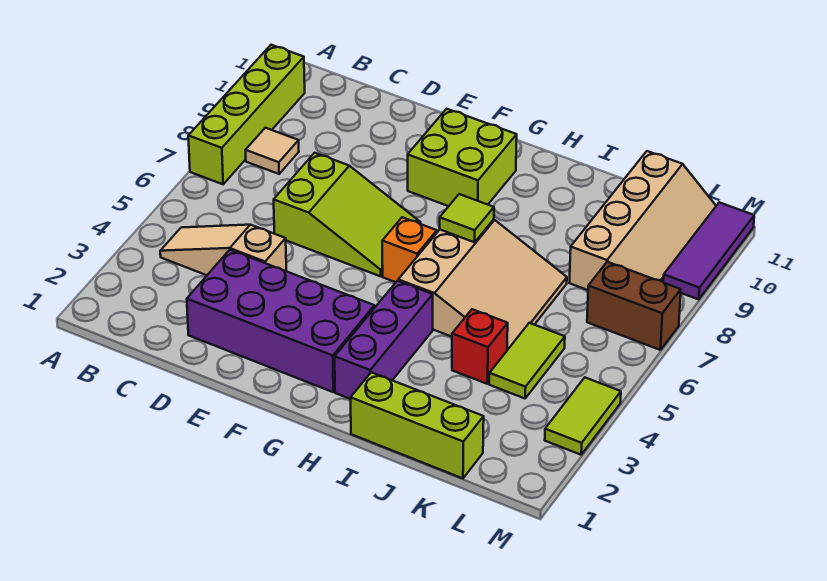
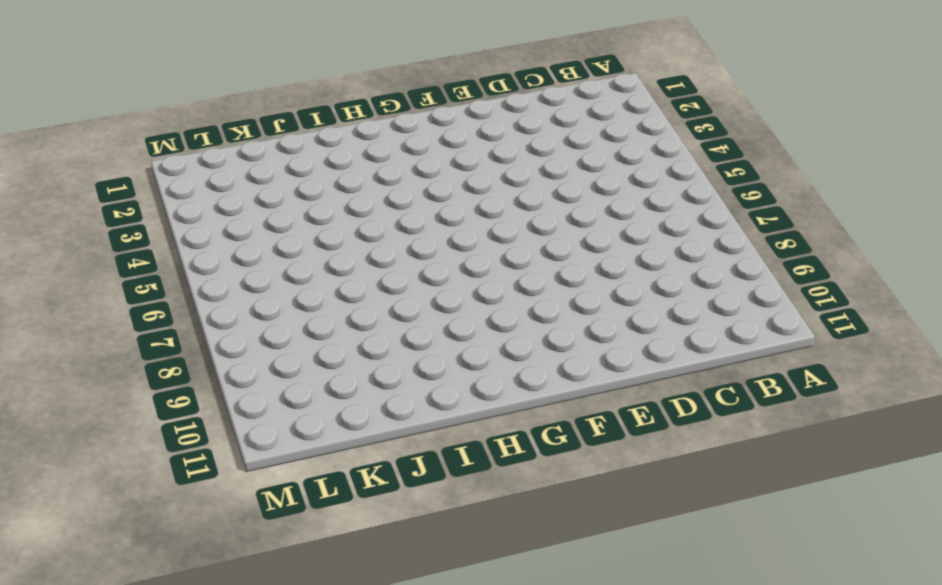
none -> lime brick A7:A10 level 1
none -> tan slope B4:D4 level 1 top D
none -> tan tile B8 level 1

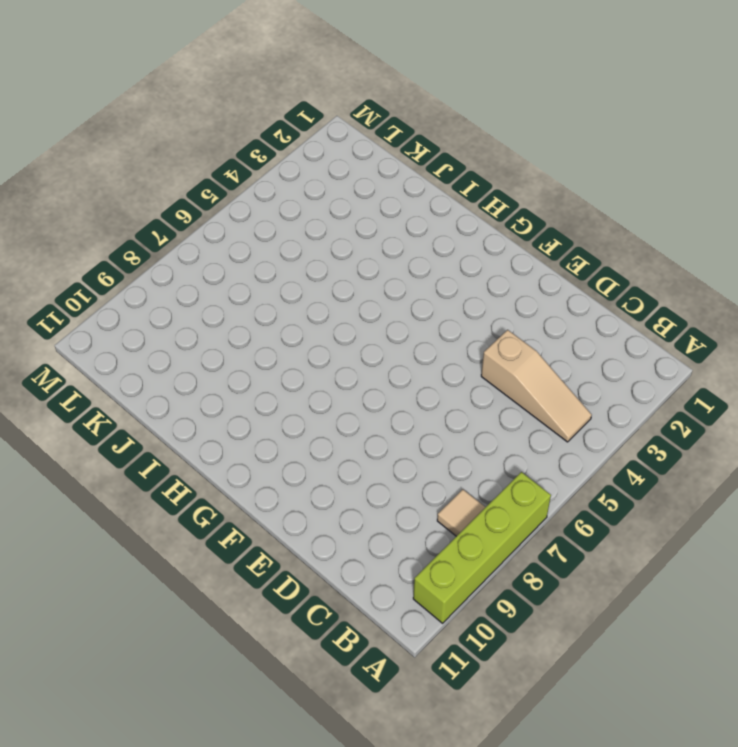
none -> purple brick D2:G3 level 1
none -> lime slope D6:F7 level 1 top D
none -> lime brick F9:G10 level 1

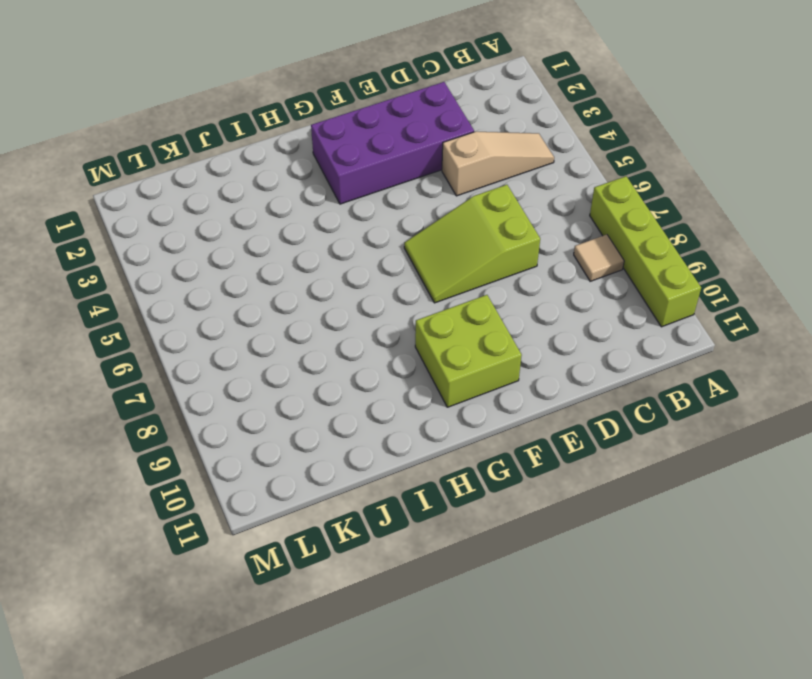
none -> orange brick G6 level 1
none -> purple brick H2:H4 level 1
none -> tan slope H5:J7 level 1 top H

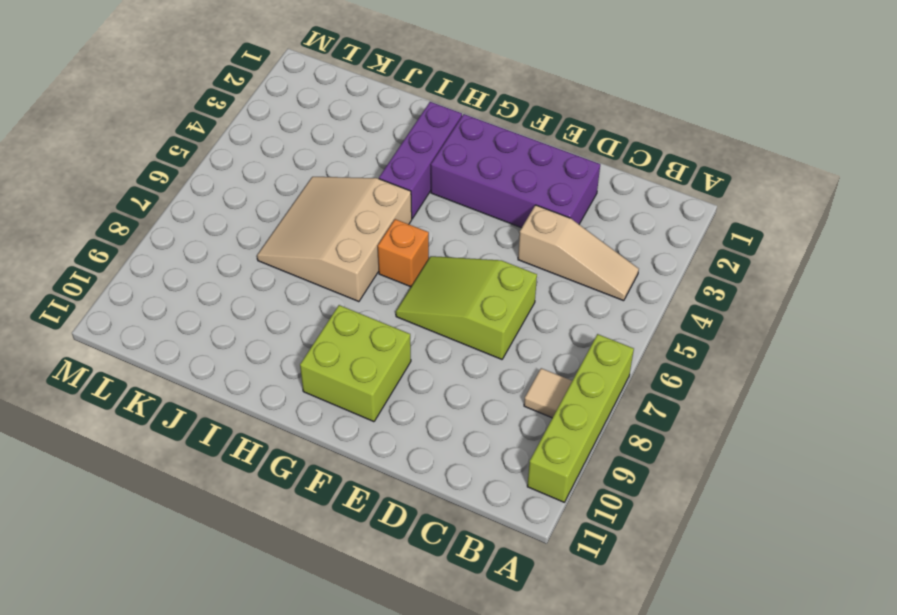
none -> lime brick I1:K1 level 1
none -> red brick J4 level 1
none -> lime tile K4:K5 level 1

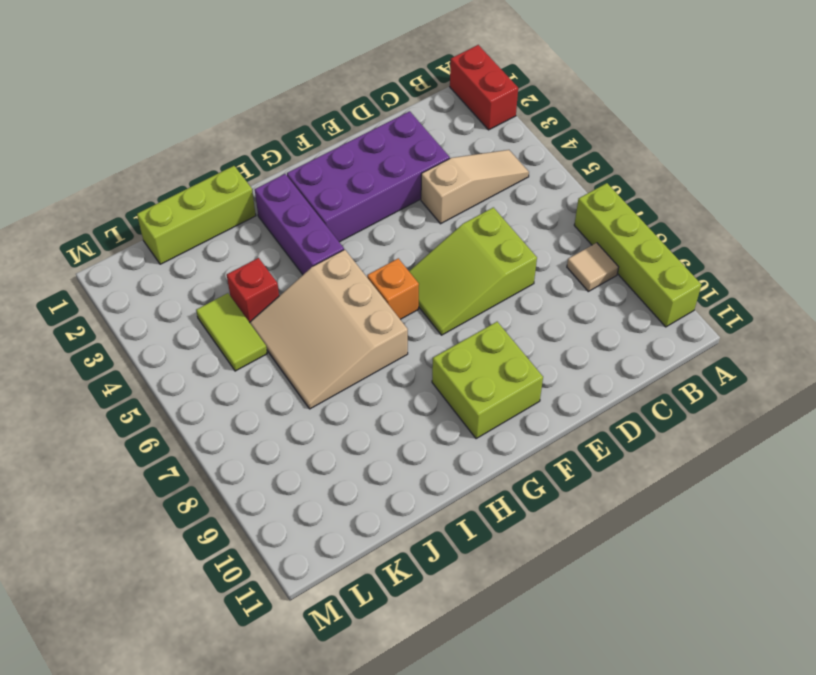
red brick A1:A2 level 1 -> none
none -> tan slope K8:L11 level 1 top K
none -> brown brick L7:M7 level 1
none -> lime tile M3:M4 level 1

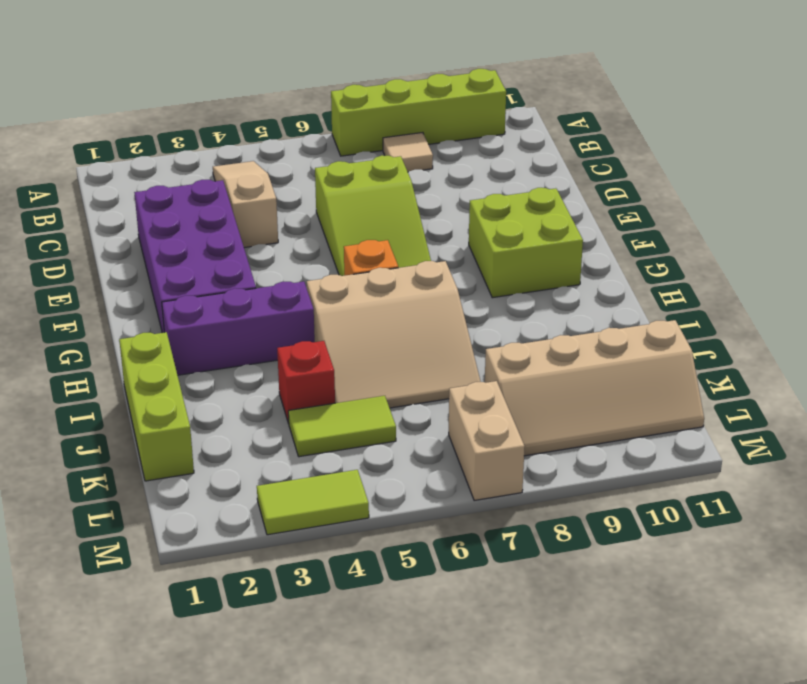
tan brick L7:M7 level 1 -> brown brick L7:M7 level 1
none -> purple tile M9:M11 level 1
none -> lime tile H7 level 2

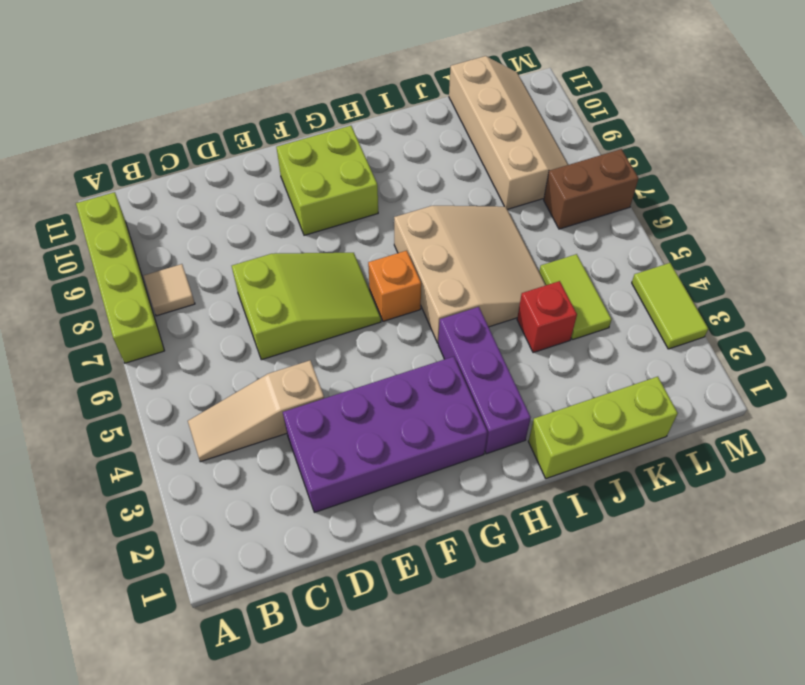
none -> purple tile M9:M11 level 1
none -> lime tile H7 level 2

